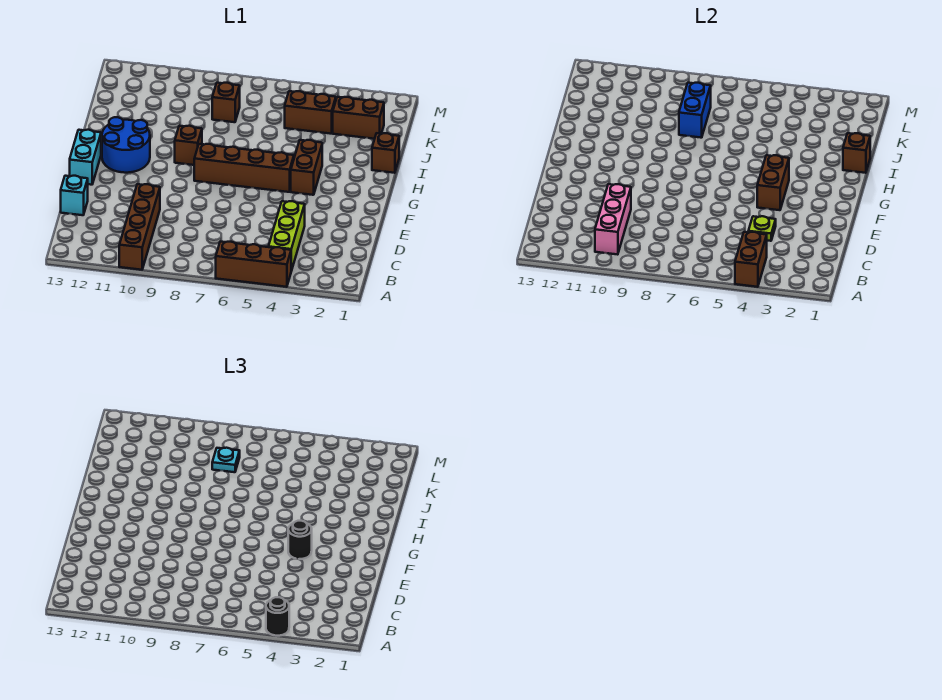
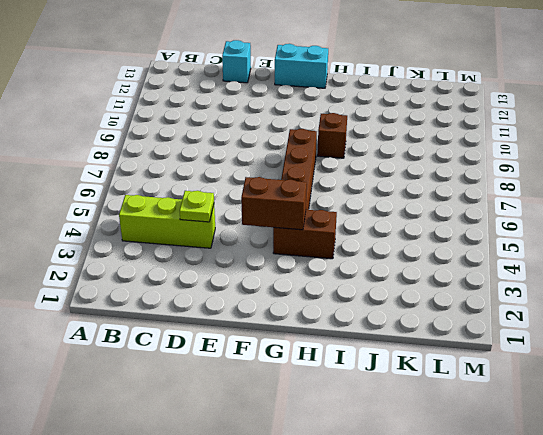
none -> brown brick A4:A6 level 1
none -> brown brick A10:D10 level 1
none -> blue round brick G11:H12 level 1

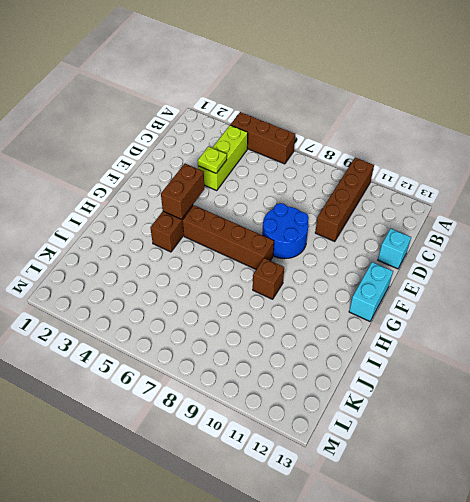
blue round brick E8:F9 level 1 -> blue round brick G11:H12 level 1
none -> brown brick I1 level 1
none -> brown brick K2:K3 level 1
none -> brown brick K4:K5 level 1

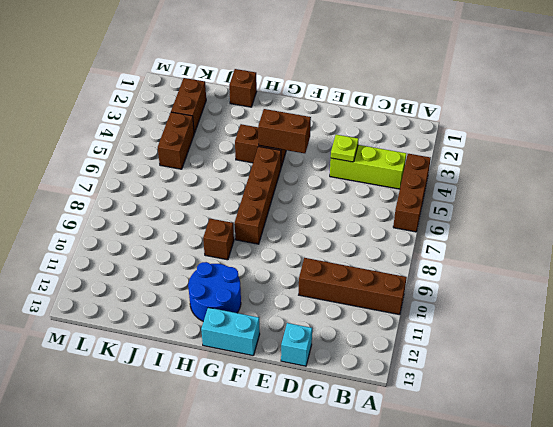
none -> brown brick K8 level 1
none -> brown brick A4:B4 level 2
none -> pink brick B10:D10 level 2

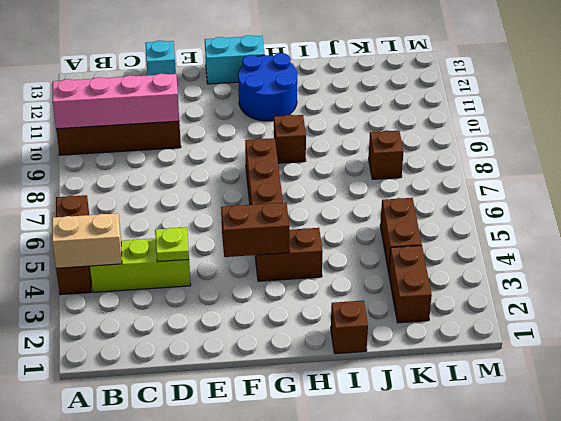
tan brick A4:B4 level 2 -> brown brick A4:B4 level 2
pink brick A10:D10 level 2 -> pink brick B10:D10 level 2
none -> brown brick I1 level 2
none -> blue brick J8:K8 level 2
none -> black round brick A4 level 3

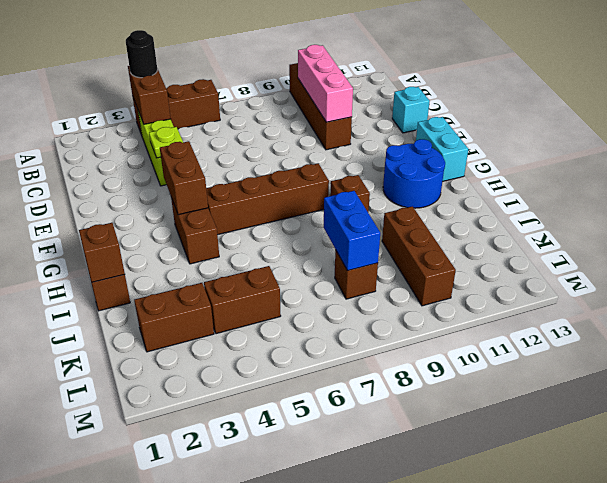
brown brick J10:L10 level 1 -> none
none -> black round brick F4 level 3
none -> cyan plate K8 level 3

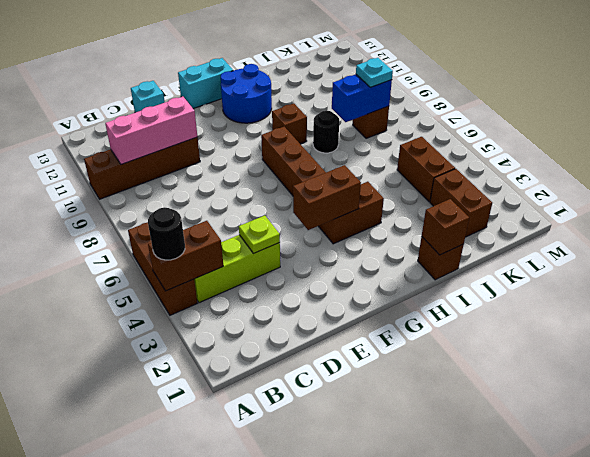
black round brick I8 level 1 -> black round brick F4 level 3

